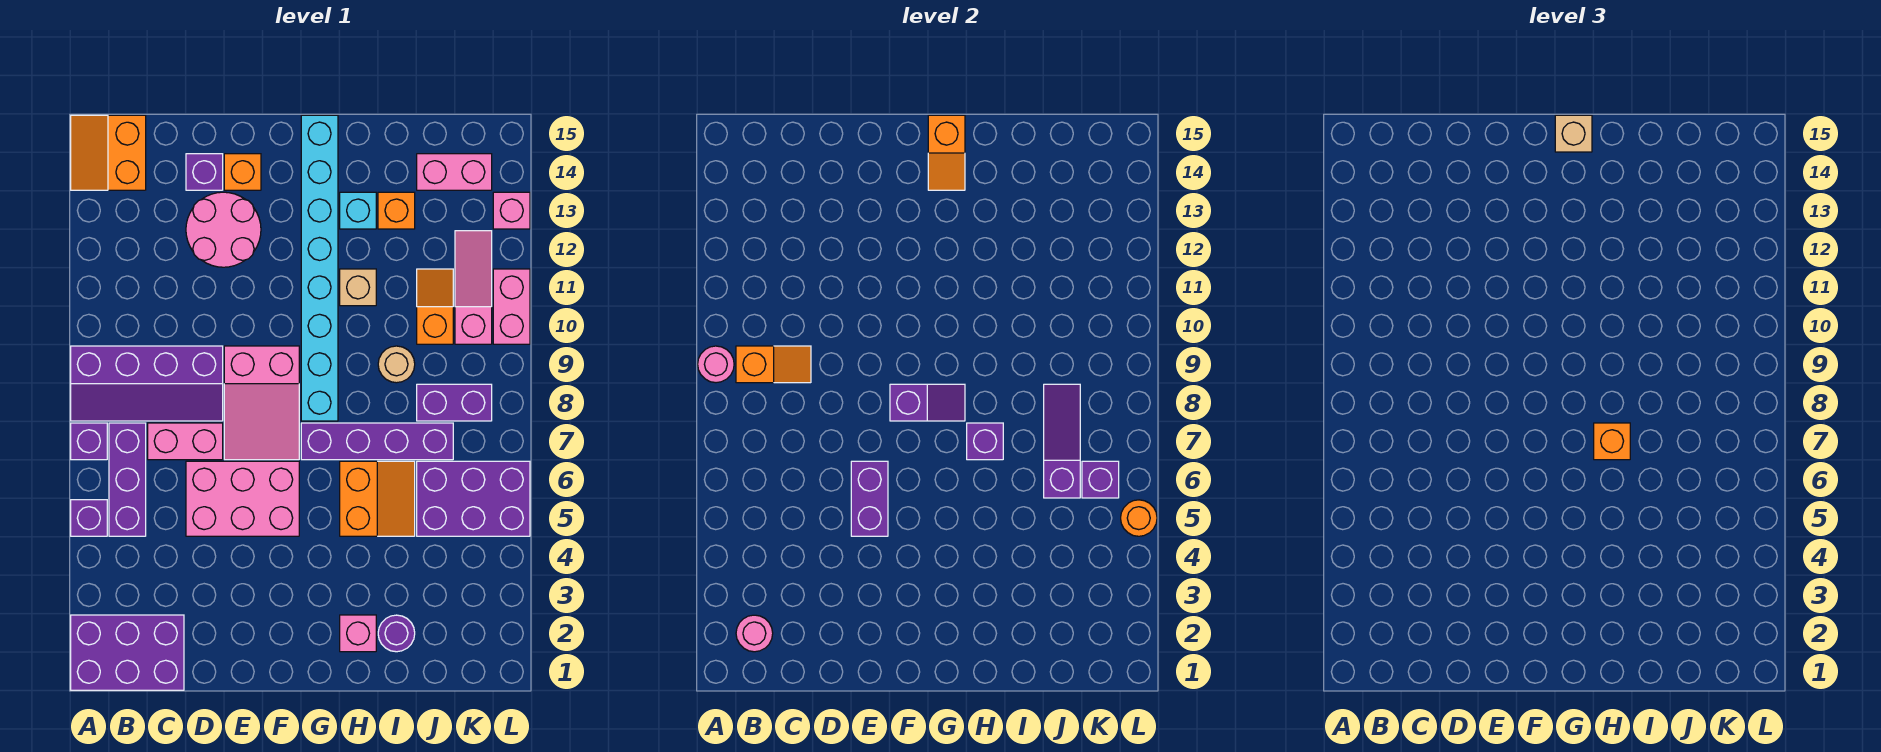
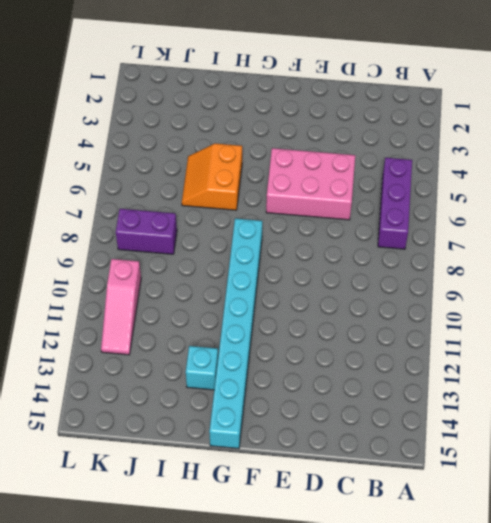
none -> purple brick A1:C2 level 1
none -> purple brick A5 level 1
none -> purple brick A7 level 1
none -> purple slope A8:D9 level 1 top 9

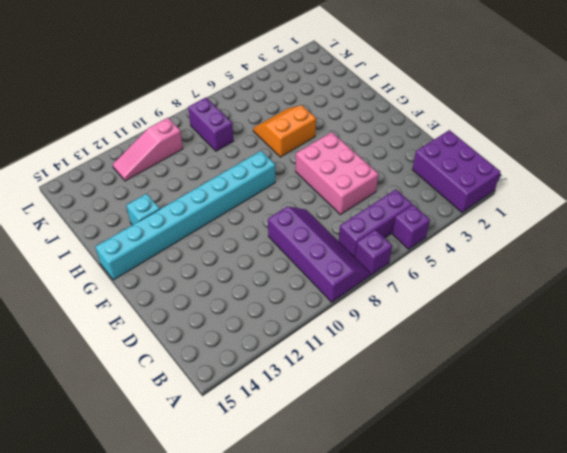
none -> orange slope A14:B15 level 1 top B
none -> pink brick C7:D7 level 1
none -> pink round brick D12:E13 level 1
none -> purple brick D14 level 1

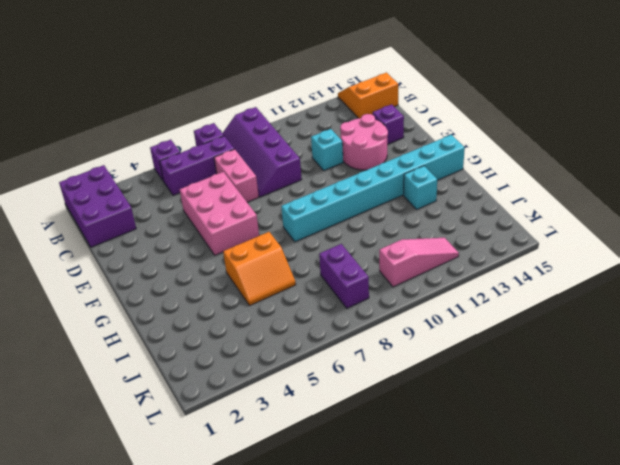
cyan brick D11 level 1 -> none
none -> pink slope E7:F9 level 1 top 9
none -> orange brick E14 level 1
none -> purple brick G7:J7 level 1
none -> pink brick H2 level 1

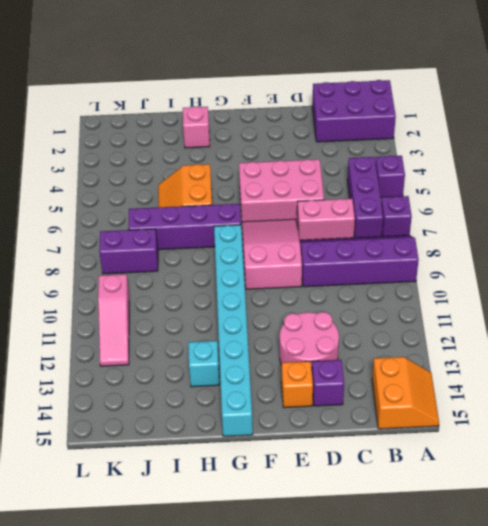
none -> tan brick H11 level 1
none -> purple round brick I2 level 1
none -> tan round brick I9 level 1
none -> orange brick I13 level 1

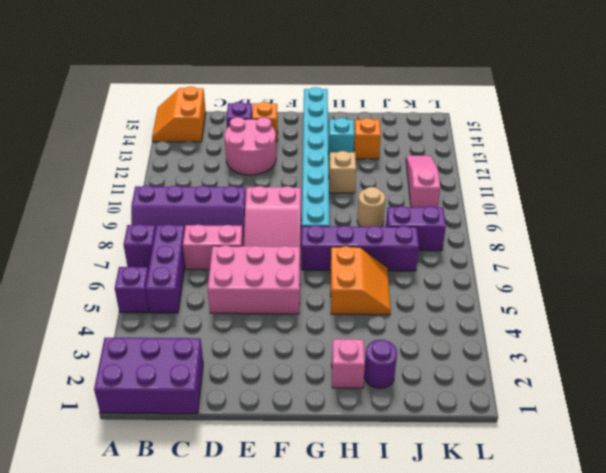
none -> purple brick J5:L6 level 1
none -> orange slope J10:J11 level 1 top 10
none -> pink brick J14:K14 level 1
none -> pink brick L10:L11 level 1

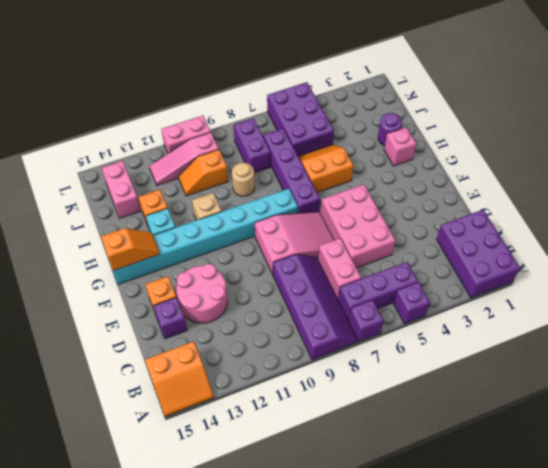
none -> pink brick L13 level 1
none -> pink round brick A9 level 2
none -> pink round brick B2 level 2
none -> orange slope B9:C9 level 2 top B

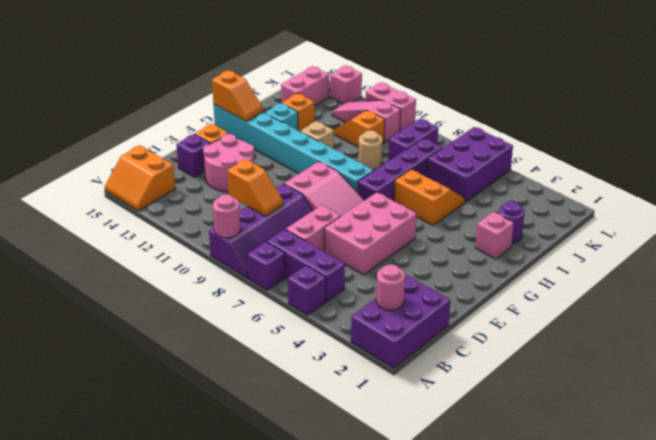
orange slope C9:C10 level 2 top 10 -> orange slope B9:C9 level 2 top B
none -> purple brick E5:E6 level 2
none -> purple slope F8:G8 level 2 top F
none -> purple brick H7 level 2
none -> purple slope J6:J8 level 2 top 6

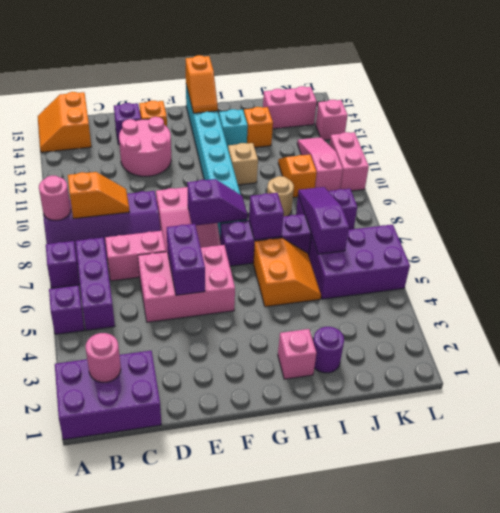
none -> purple brick K6 level 2
none -> orange round brick L5 level 2
none -> tan brick G15 level 3
none -> orange brick H7 level 3

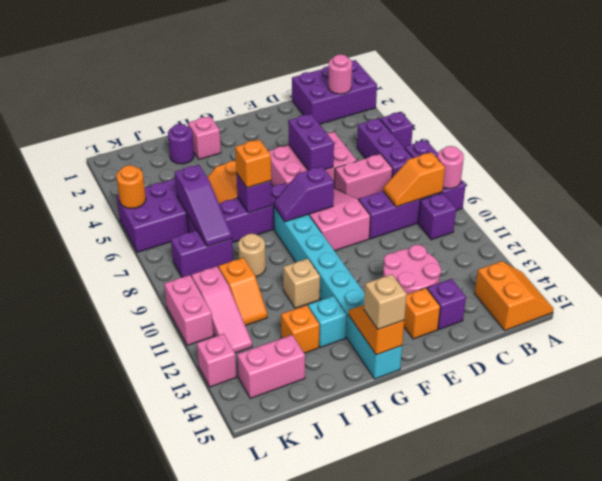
purple brick B10 level 1 -> purple brick K6 level 2

